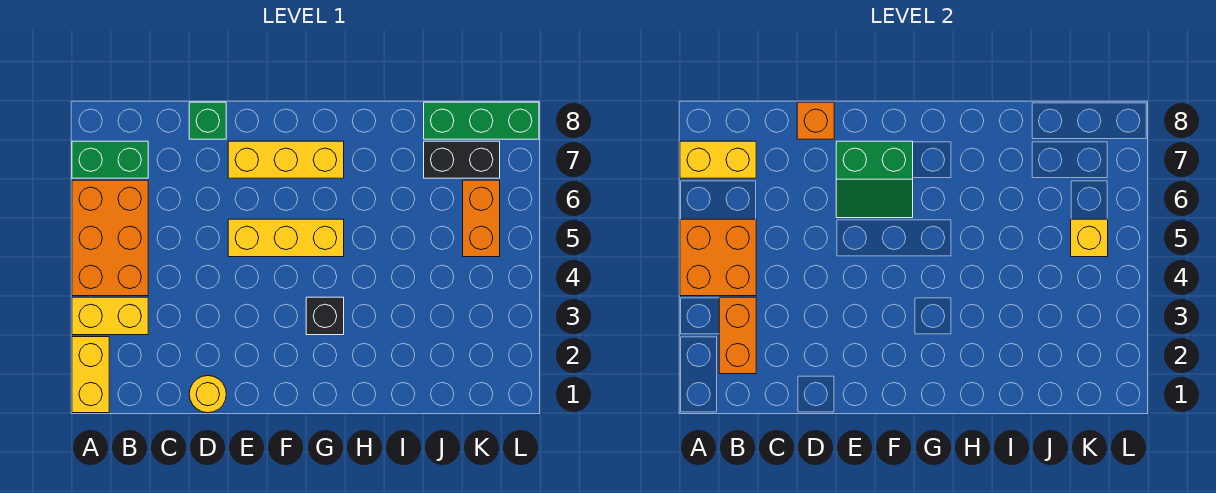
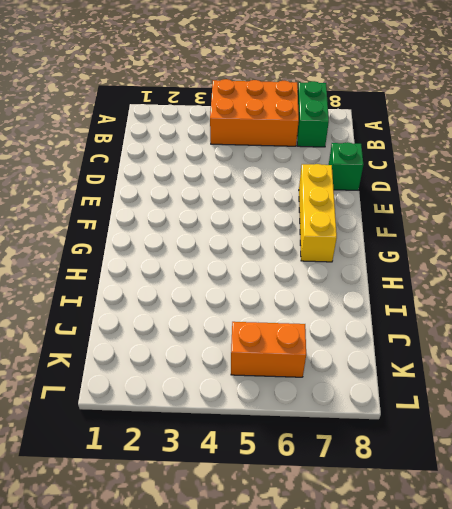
none -> yellow brick A1:A2 level 1
none -> yellow brick A3:B3 level 1
none -> yellow round brick D1 level 1

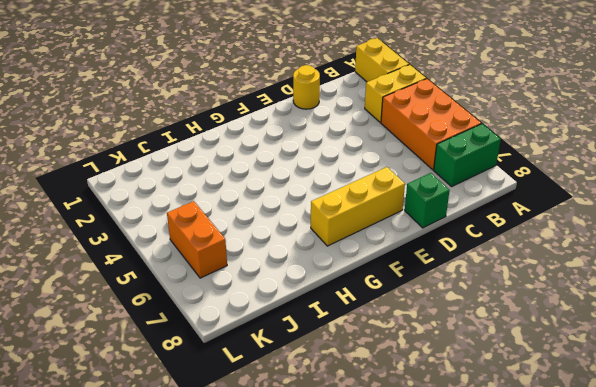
none -> yellow brick E5:G5 level 1
none -> black brick G3 level 1
none -> black brick J7:K7 level 1

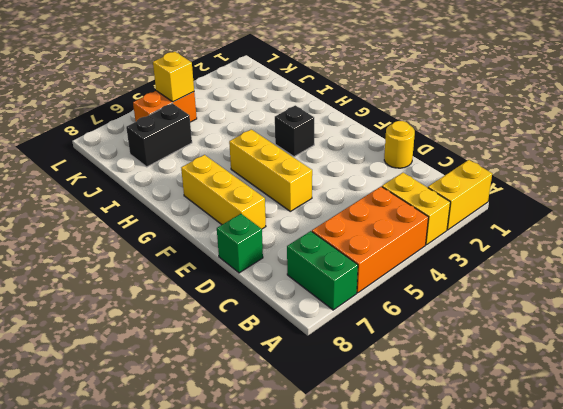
black brick J6:J7 level 1 -> black brick J7:K7 level 1
none -> green brick J8:L8 level 1
none -> orange brick A4:B5 level 2
none -> yellow brick A7:B7 level 2

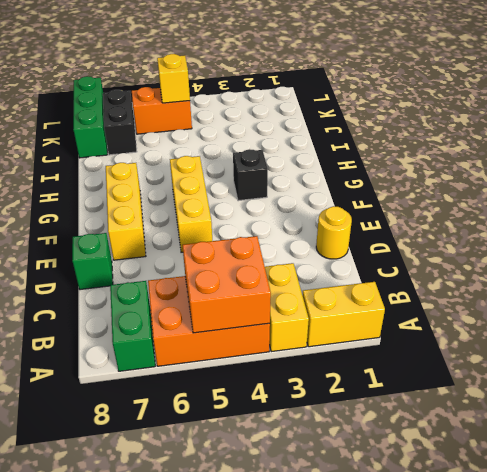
none -> yellow brick A7:B7 level 2
none -> orange brick B2:B3 level 2
none -> orange brick D8 level 2

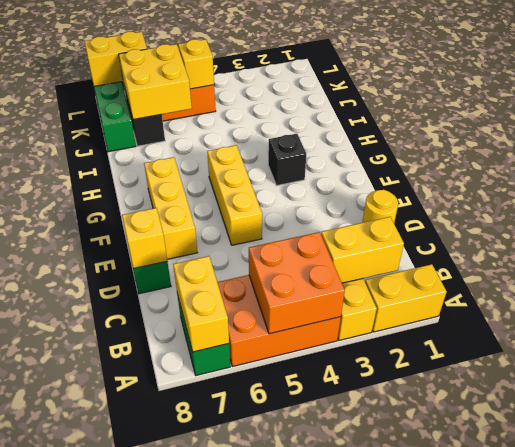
yellow brick B2:B3 level 2 -> orange brick B2:B3 level 2
yellow brick D8 level 2 -> orange brick D8 level 2
yellow brick J6:K7 level 2 -> none
yellow brick L7:L8 level 2 -> none
none -> green slope E6:F7 level 2 top 7

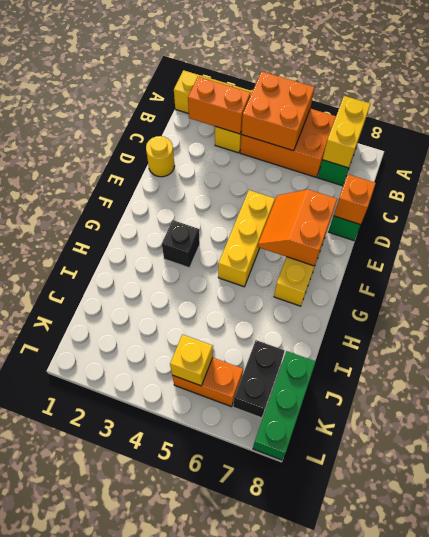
orange slope E6:F7 level 2 top 7 -> green slope E6:F7 level 2 top 7

